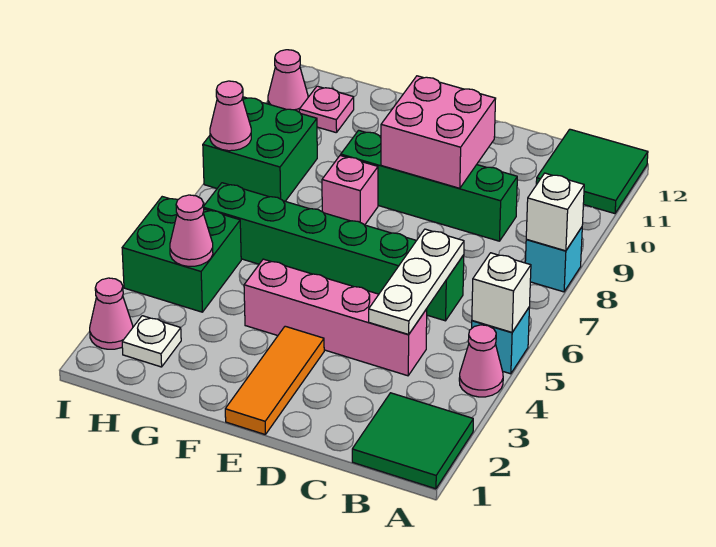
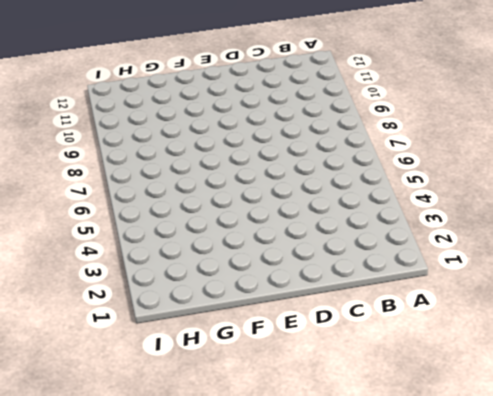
none -> green tile A1:B2 level 1
none -> pink cone A4 level 1
none -> cyan brick A5 level 1

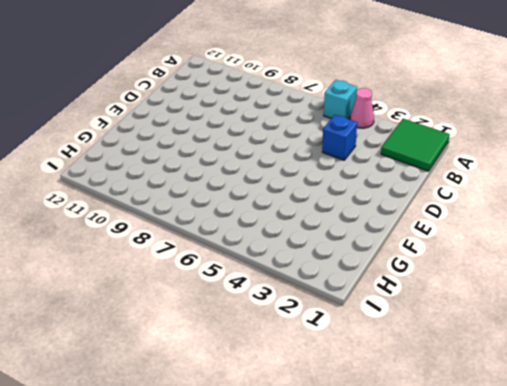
blue brick C4 level 1 -> pink brick C4:F4 level 1
none -> cyan brick A8 level 1
none -> green tile A11:B12 level 1
none -> green brick C6:H6 level 1

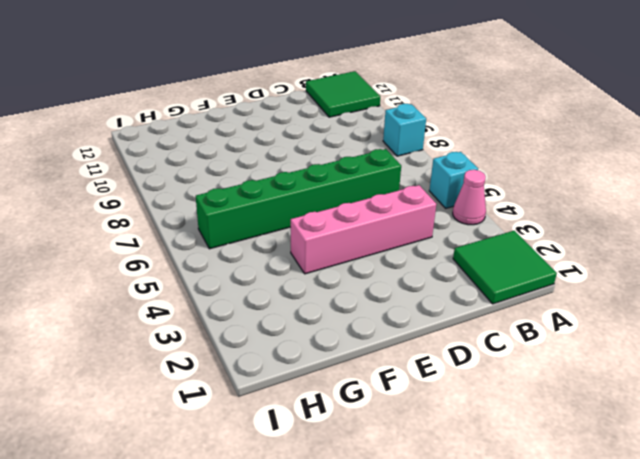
none -> green brick C9:F9 level 1
none -> orange tile E1:E3 level 1
none -> pink brick F8 level 1

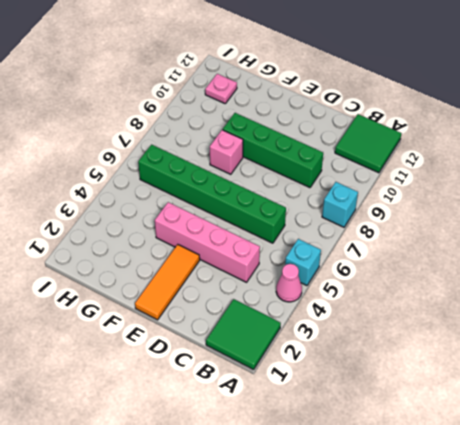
none -> white plate H2 level 1
none -> green brick H4:I5 level 1
none -> green brick H8:I9 level 1

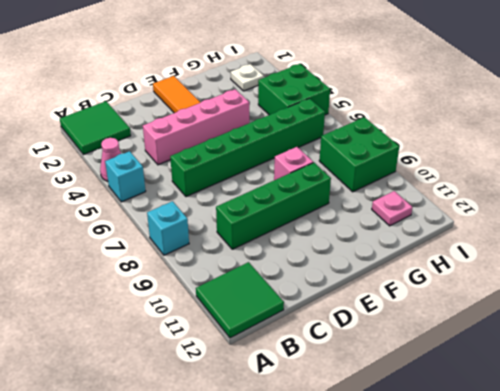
none -> pink cone I2 level 1
none -> pink cone I11 level 1
none -> white brick A5 level 2

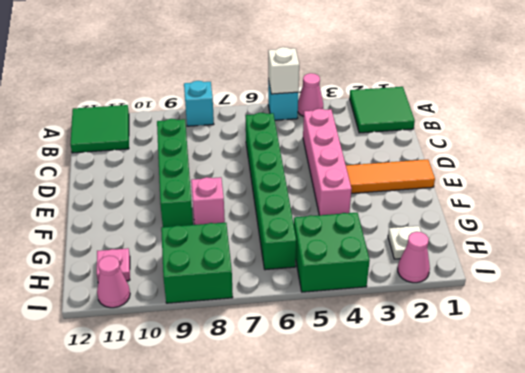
none -> white brick A8 level 2
none -> white plate C4:C6 level 2
none -> pink brick D9:E10 level 2

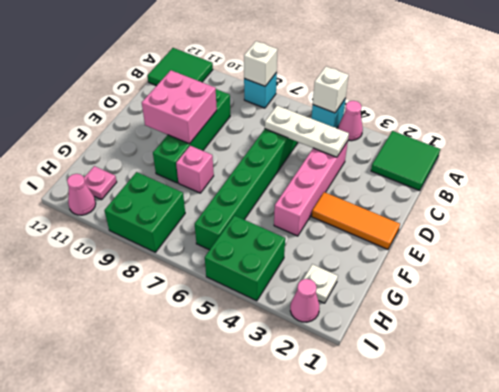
none -> pink cone H4 level 2
none -> pink cone I8 level 2

